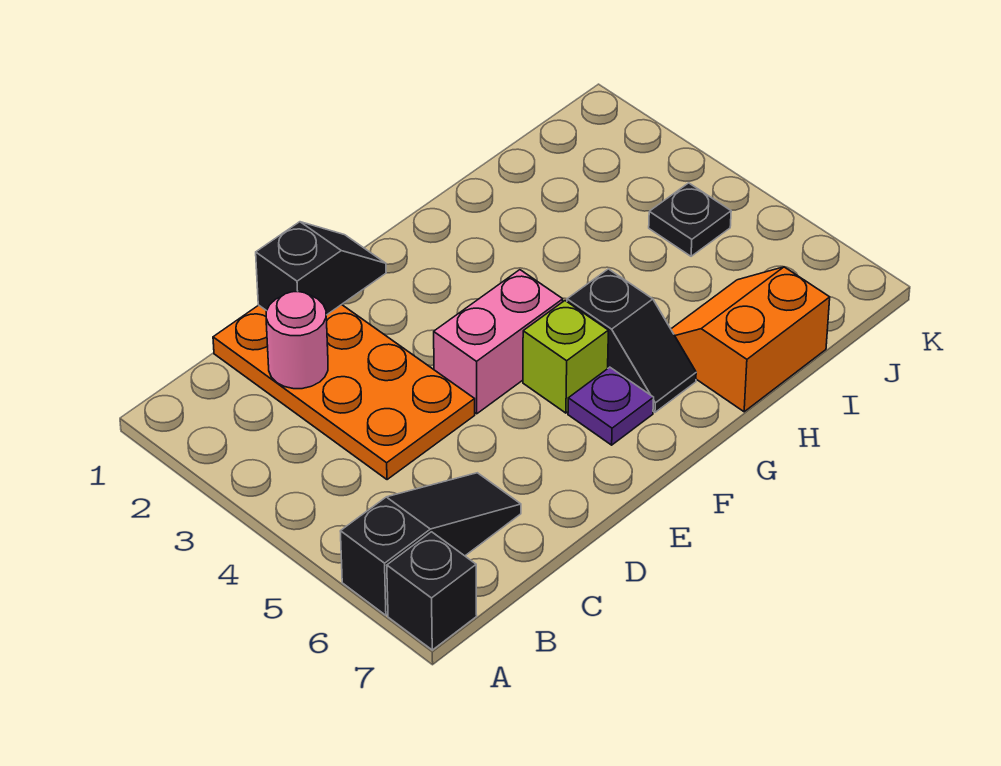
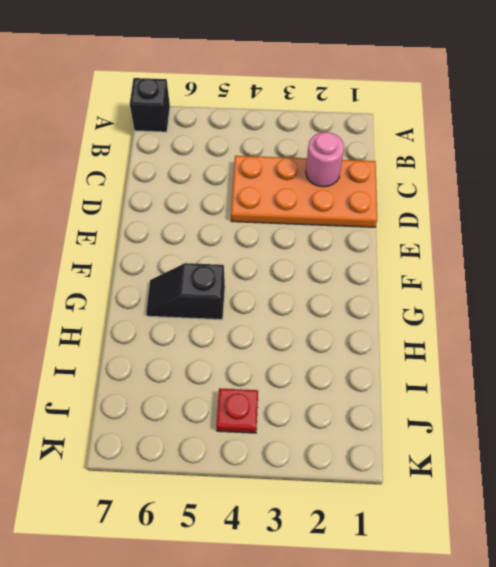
red plate J4 level 1 -> black plate J4 level 1
none -> black slope A6:C6 level 1 top A
none -> pink brick E4:F4 level 1

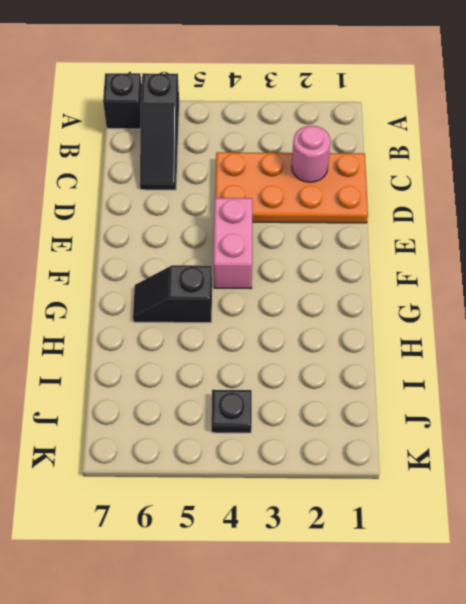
none -> lime brick F5 level 1
none -> purple plate F6 level 1

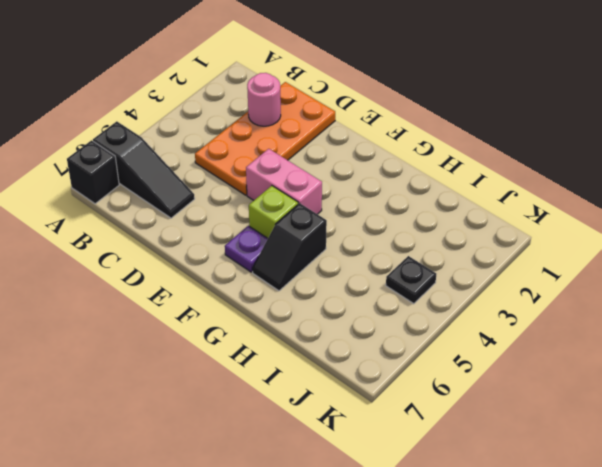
none -> orange slope H6:I7 level 1 top 7
none -> black slope D1:E1 level 2 top D

